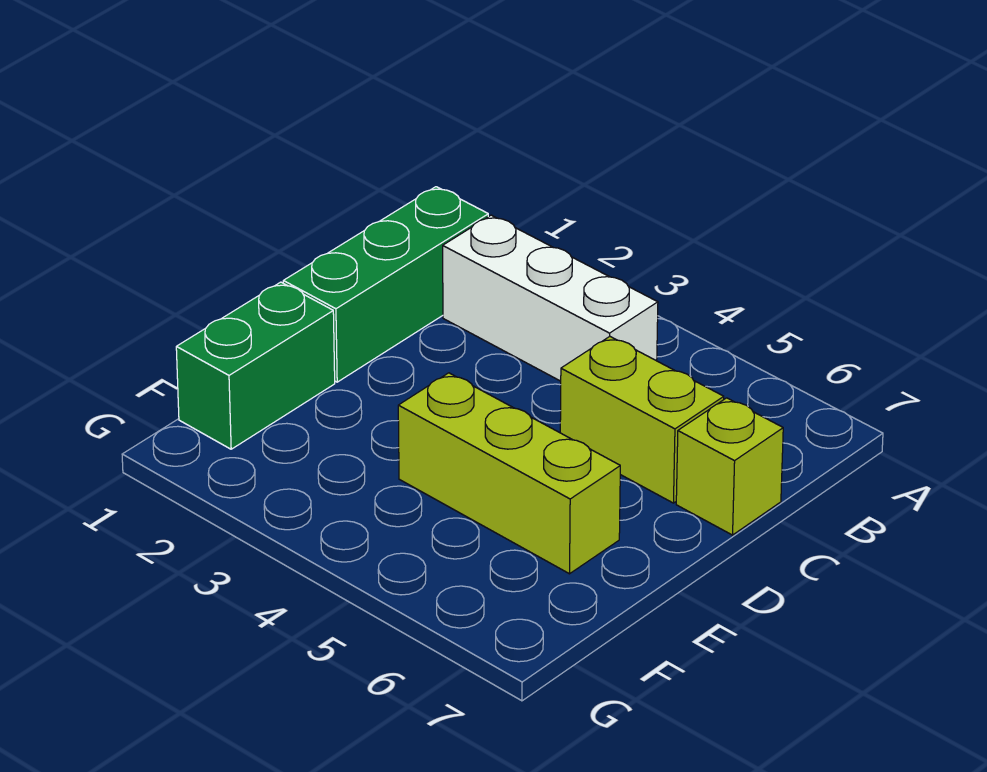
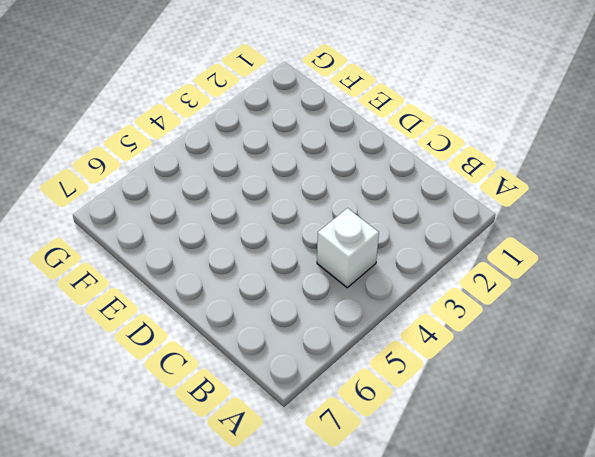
white brick B4 level 1 -> white brick B2:B4 level 1
none -> green brick B1:D1 level 1
none -> lime brick C5:C6 level 1

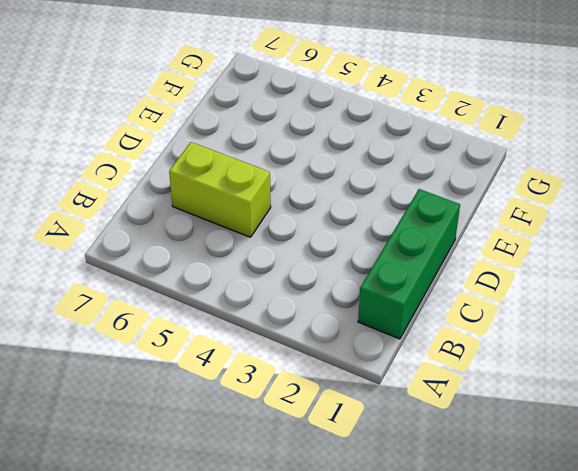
none -> white brick B2:B4 level 1
none -> lime brick C7 level 1

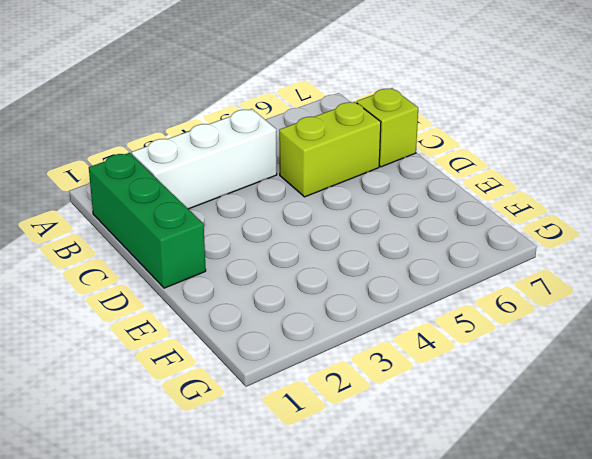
none -> green brick E1:F1 level 1
none -> lime brick E4:E6 level 1

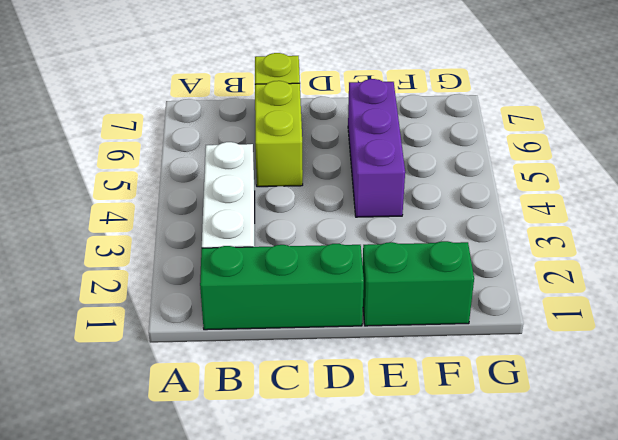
purple brick E4:E6 level 1 -> lime brick E4:E6 level 1

